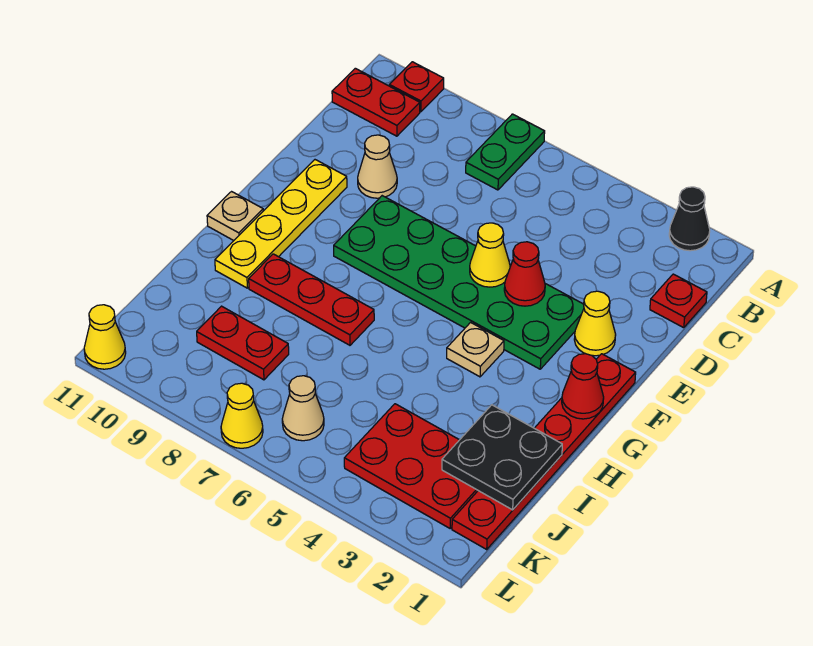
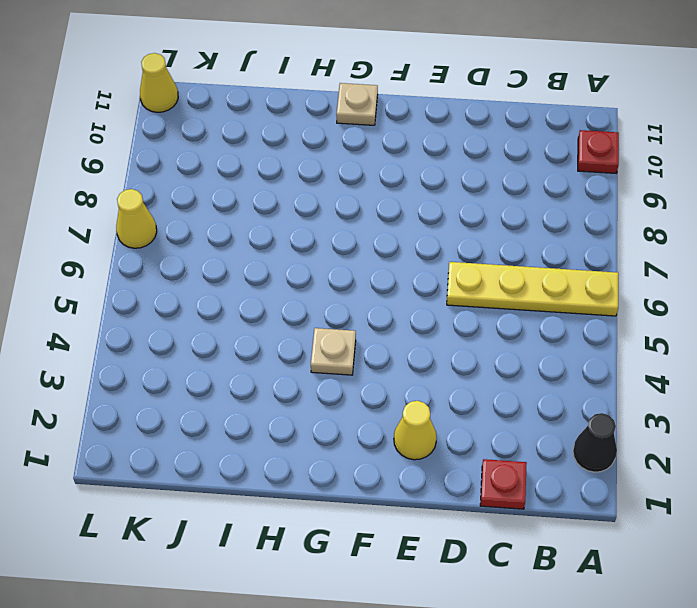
yellow plate A6:D6 level 1 -> yellow plate E10:H10 level 1
none -> green plate A7:B7 level 1
none -> red plate B10:B11 level 1
none -> tan cone D9 level 1

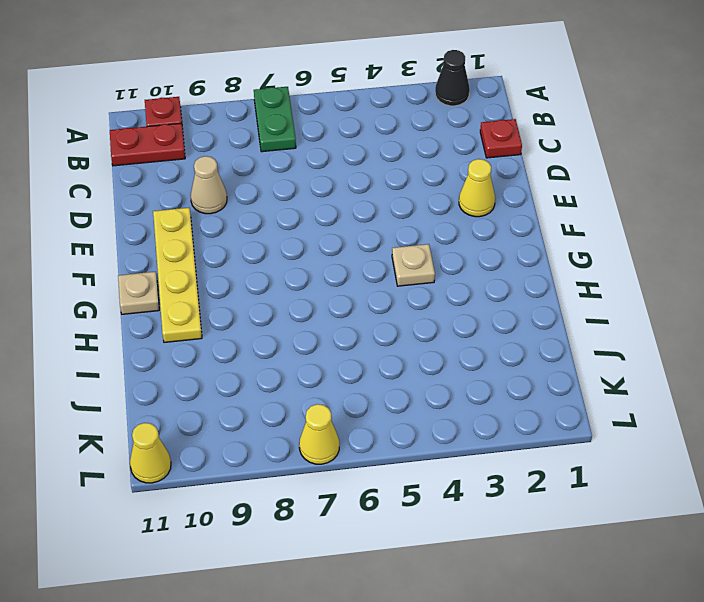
none -> green plate E3:F8 level 1
none -> red plate F1:K1 level 1
none -> red plate H7:H9 level 1

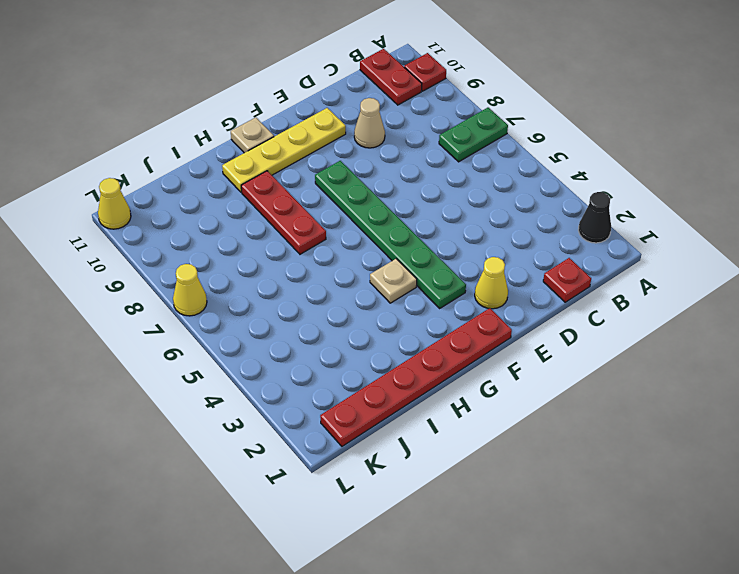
green plate F3:F8 level 1 -> green plate E3:F8 level 1
none -> red plate J2:K4 level 1
none -> red plate J8:J9 level 1
none -> tan cone K6 level 1

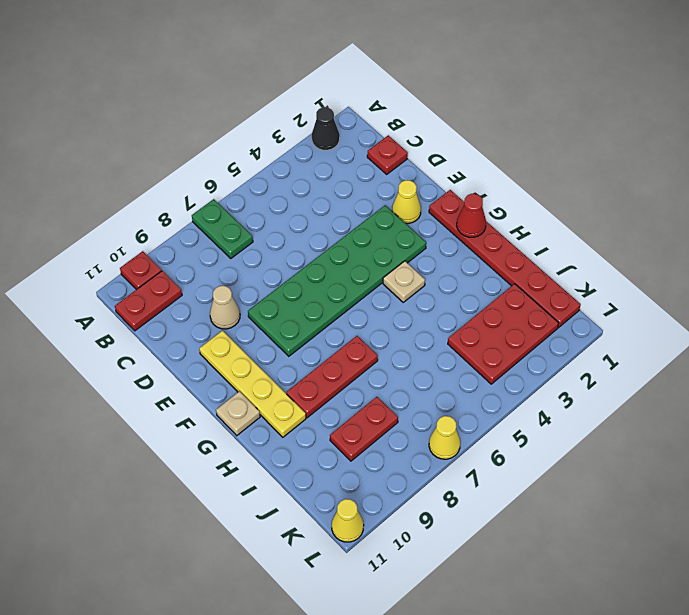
none -> tan cone K6 level 1
none -> red cone E4 level 2
none -> yellow cone E5 level 2

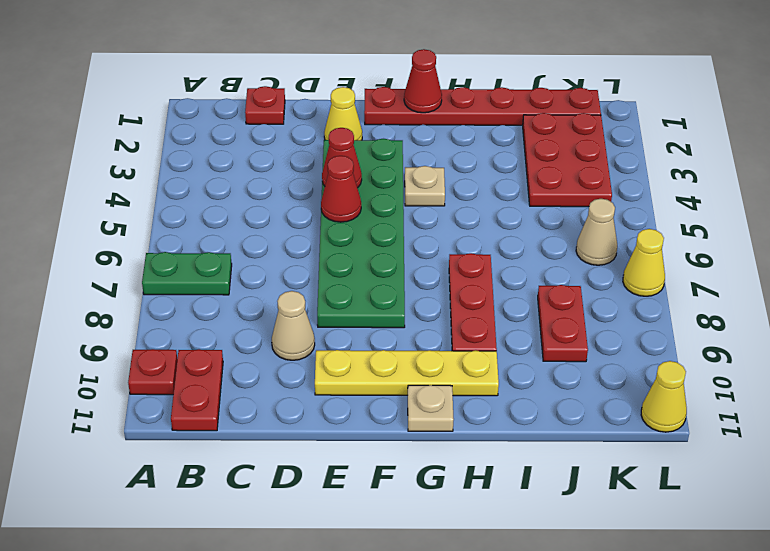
red cone E5 level 2 -> yellow cone E5 level 2
none -> black cone A2 level 1
none -> black plate I1:J2 level 2

